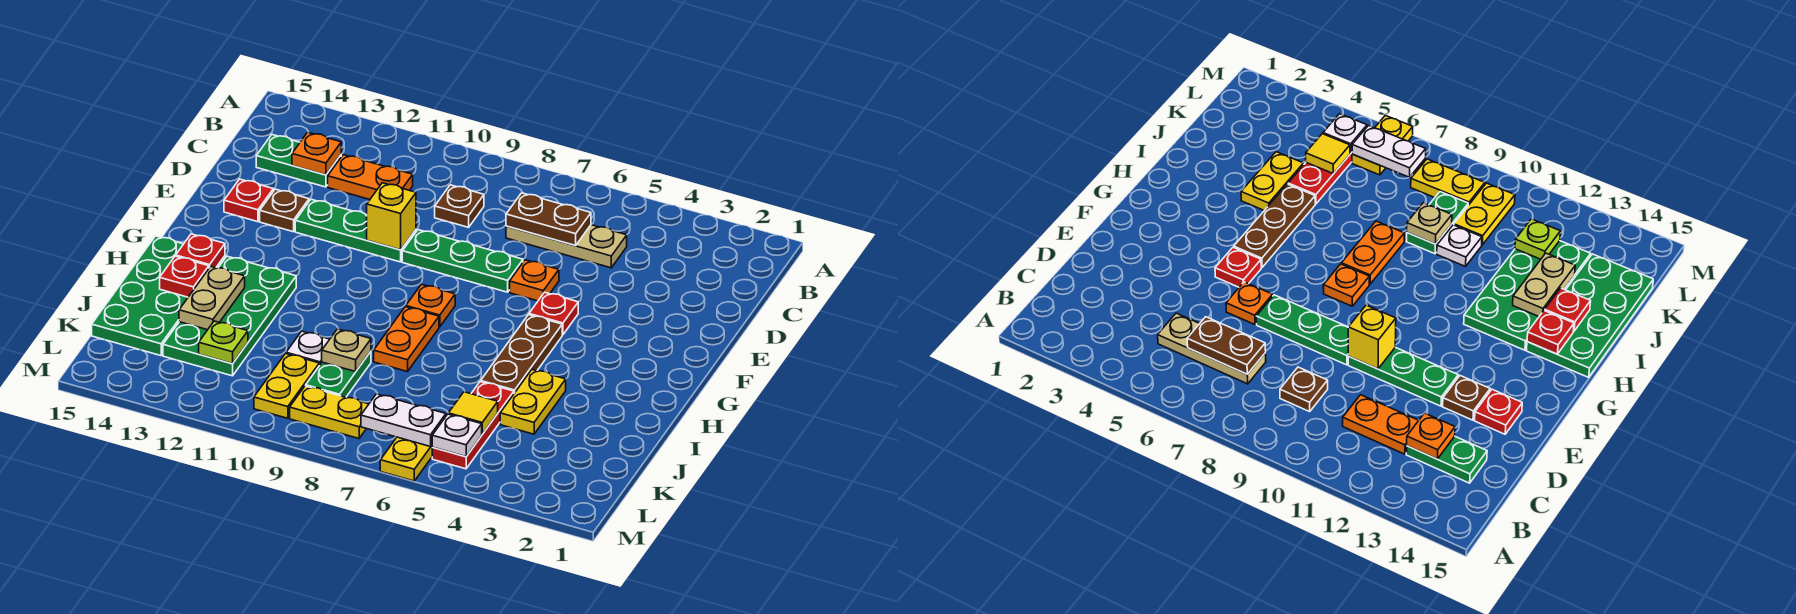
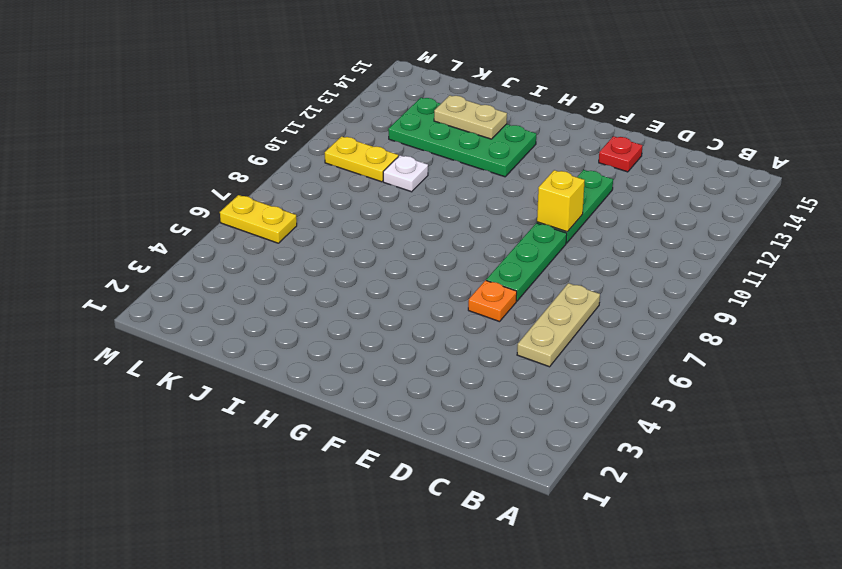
none -> brown plate C9 level 1
none -> orange plate C11:C12 level 1
none -> green plate C13:C14 level 1
none -> brown plate E13 level 1

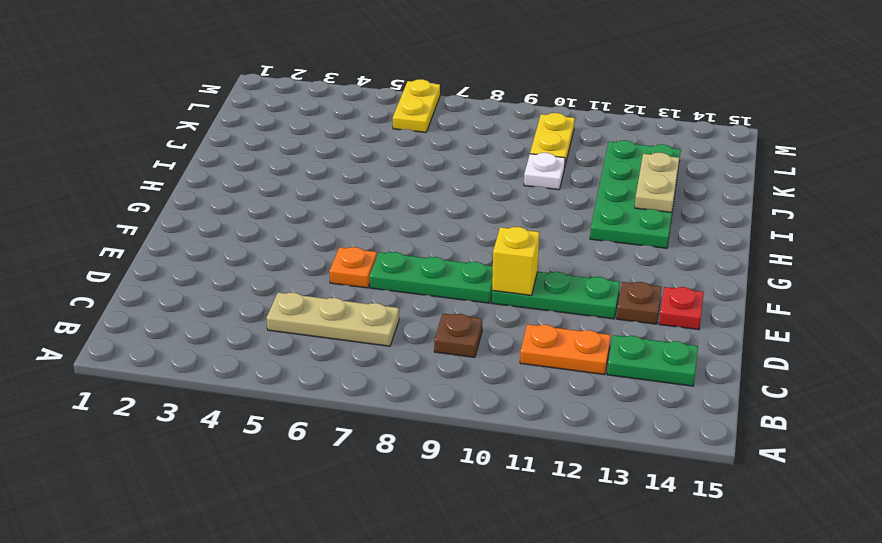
none -> red plate F5 level 1
none -> brown plate G5:I5 level 1
none -> orange plate G8 level 1
none -> orange plate H8:I8 level 1

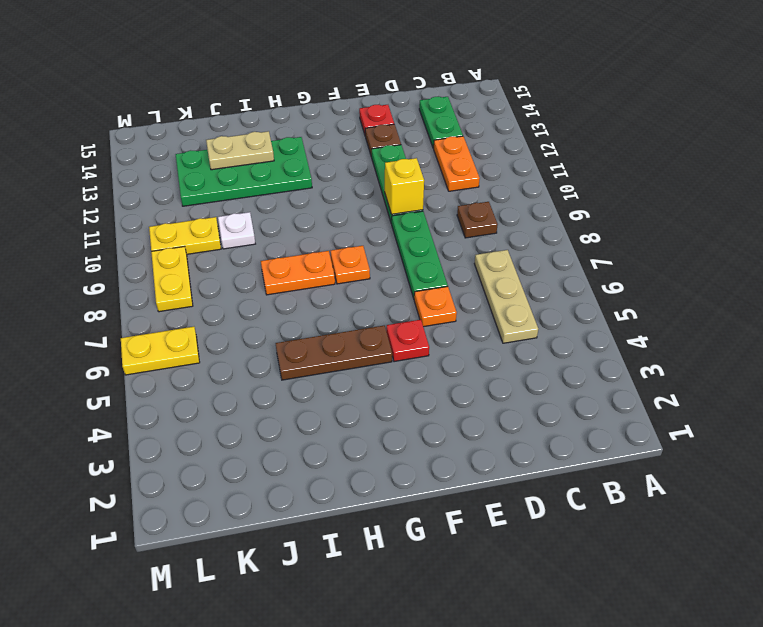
none -> green plate H14:K15 level 1
none -> yellow plate I4:J4 level 1
none -> red plate J5:L5 level 1
none -> green plate J9:K9 level 1

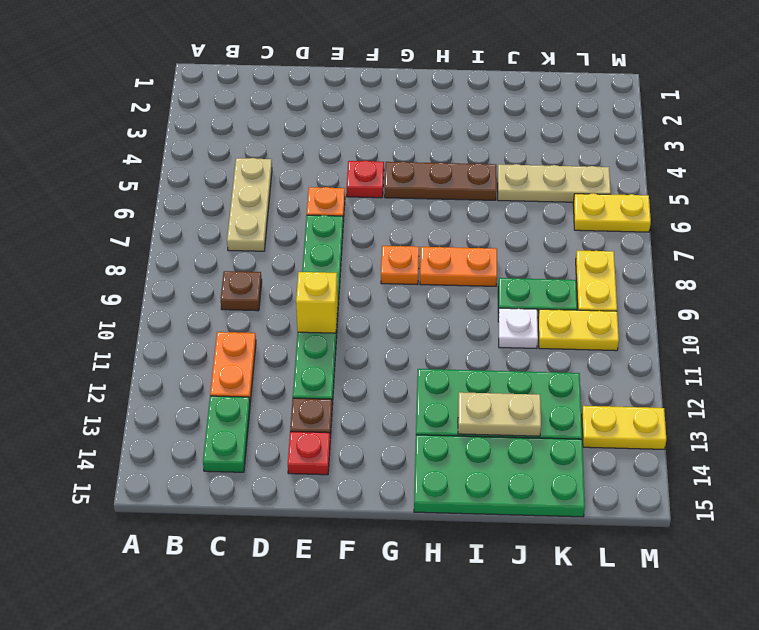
tan plate J5:L5 level 1 -> red plate J5:L5 level 1
yellow plate L13:M13 level 1 -> yellow plate I4:J4 level 1
none -> brown plate C6:C7 level 2
none -> orange plate C13 level 2
none -> red plate H14 level 2
none -> red plate I14 level 2

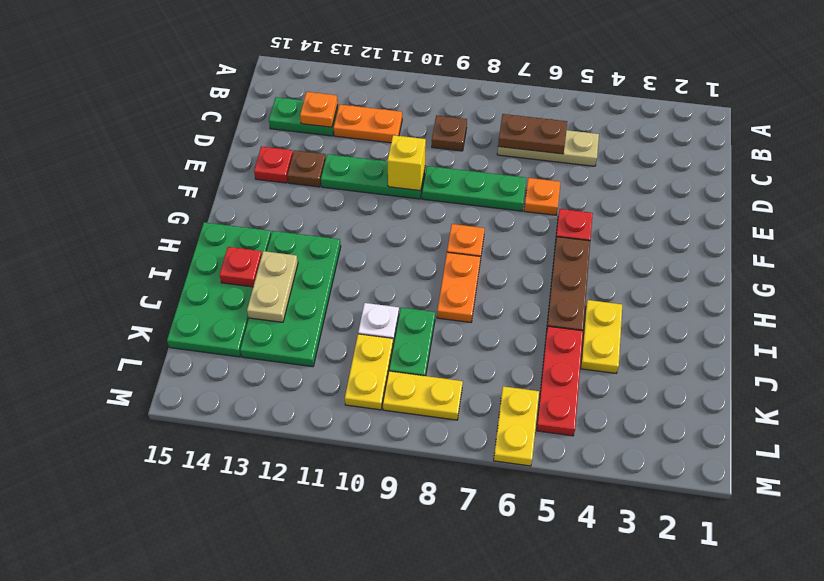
none -> red plate H14 level 2
none -> tan plate J9 level 2
none -> yellow tile K5 level 2
none -> lime plate K12 level 2

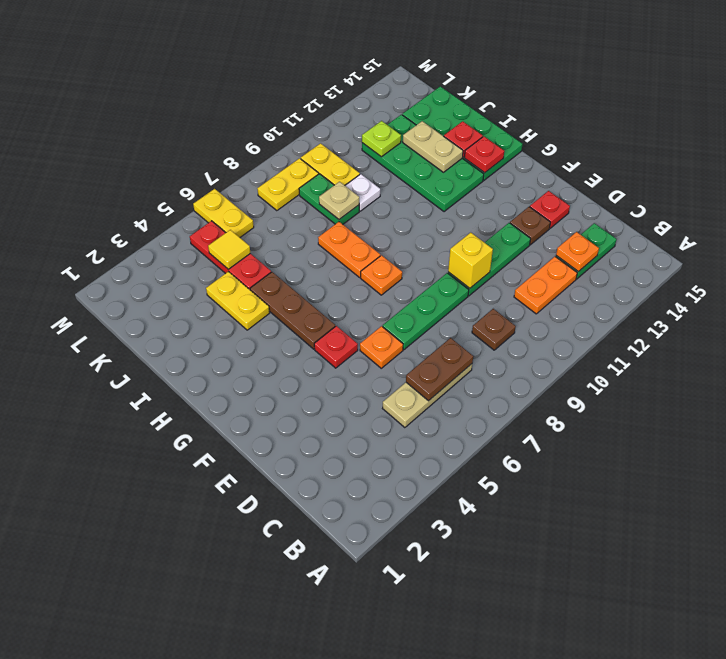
none -> white plate L5 level 2
none -> white plate L6:L7 level 2

